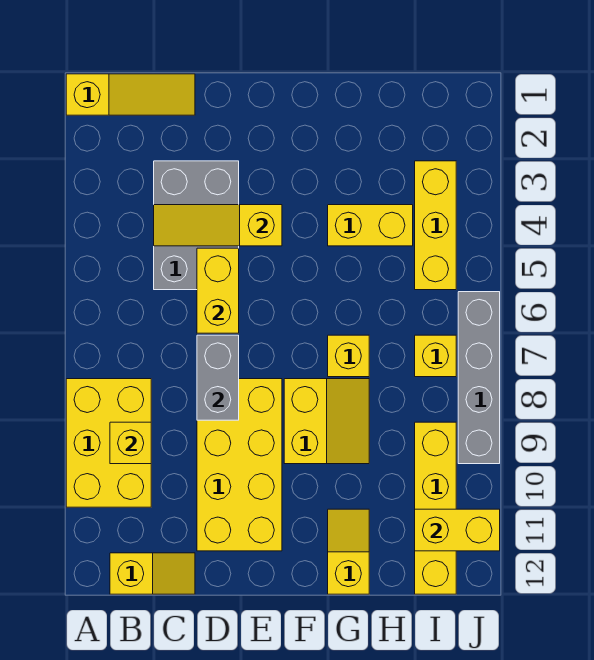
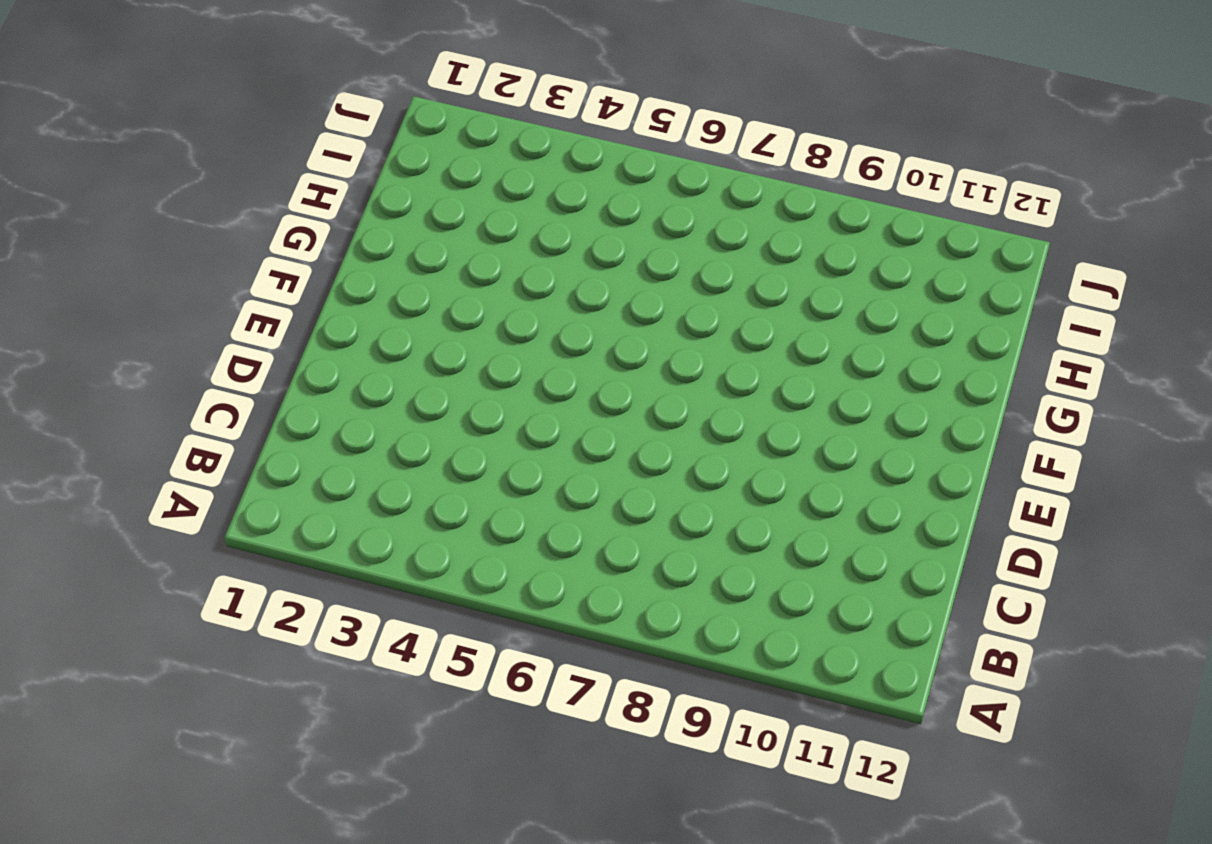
none -> yellow slope A1:C1 level 1 top A
none -> yellow brick A8:B10 level 1
none -> yellow slope B12:C12 level 1 top B

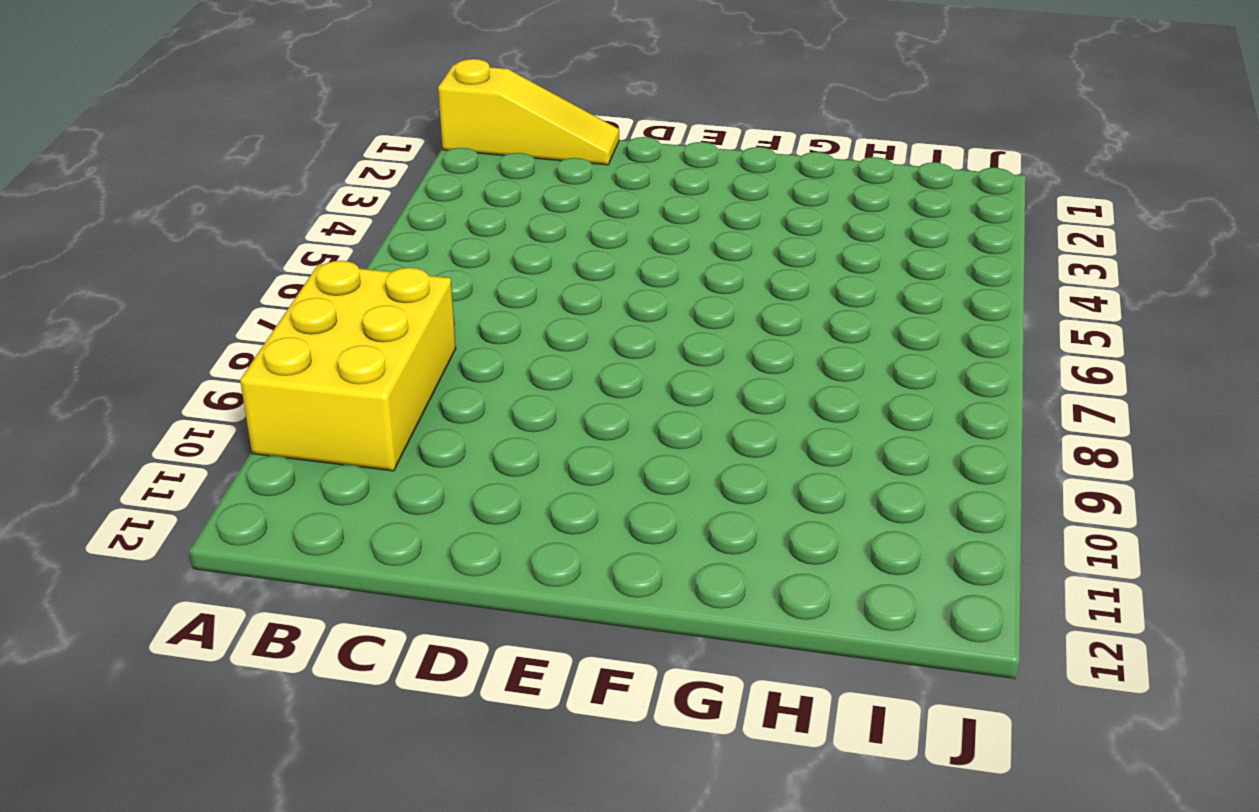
none -> yellow slope B12:C12 level 1 top B
none -> grey brick C3:D5 level 1
none -> yellow brick D8:E11 level 1

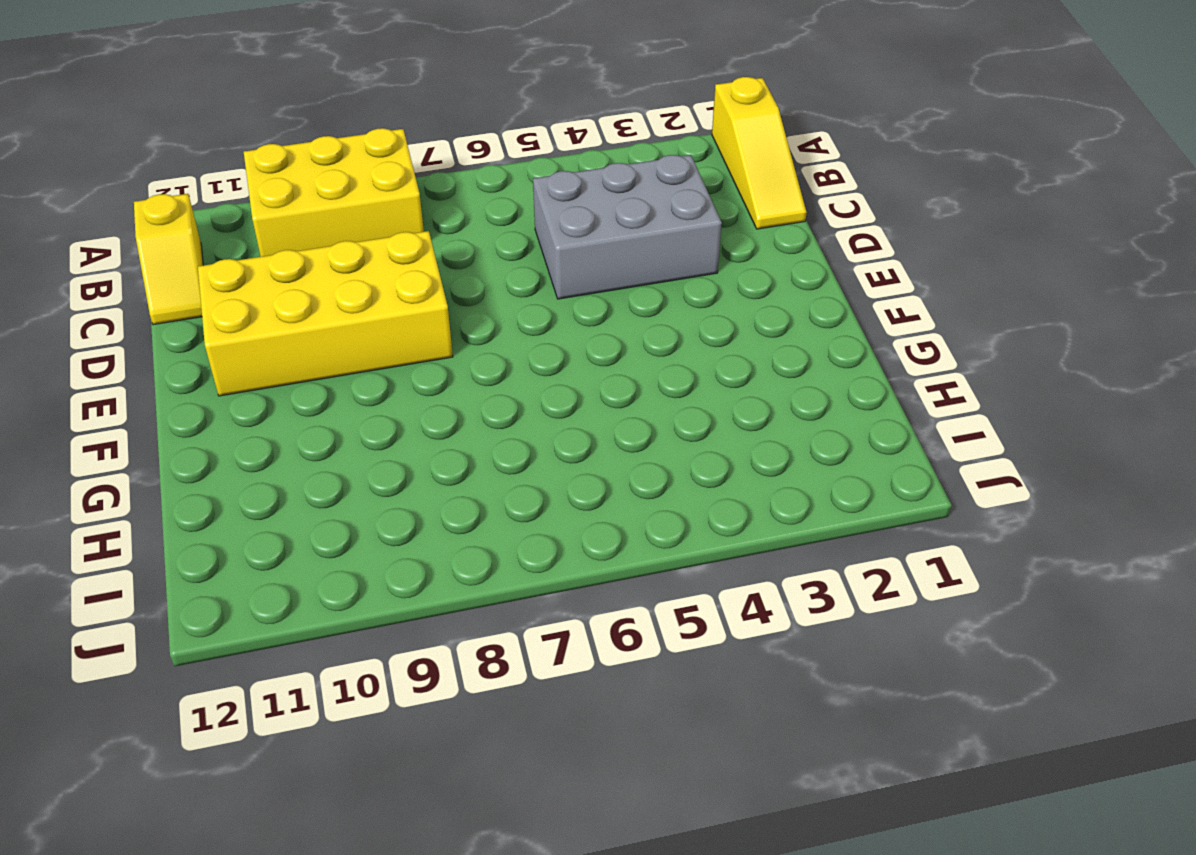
none -> yellow slope F8:G9 level 1 top F
none -> yellow brick G4:H4 level 1
none -> yellow brick G7 level 1

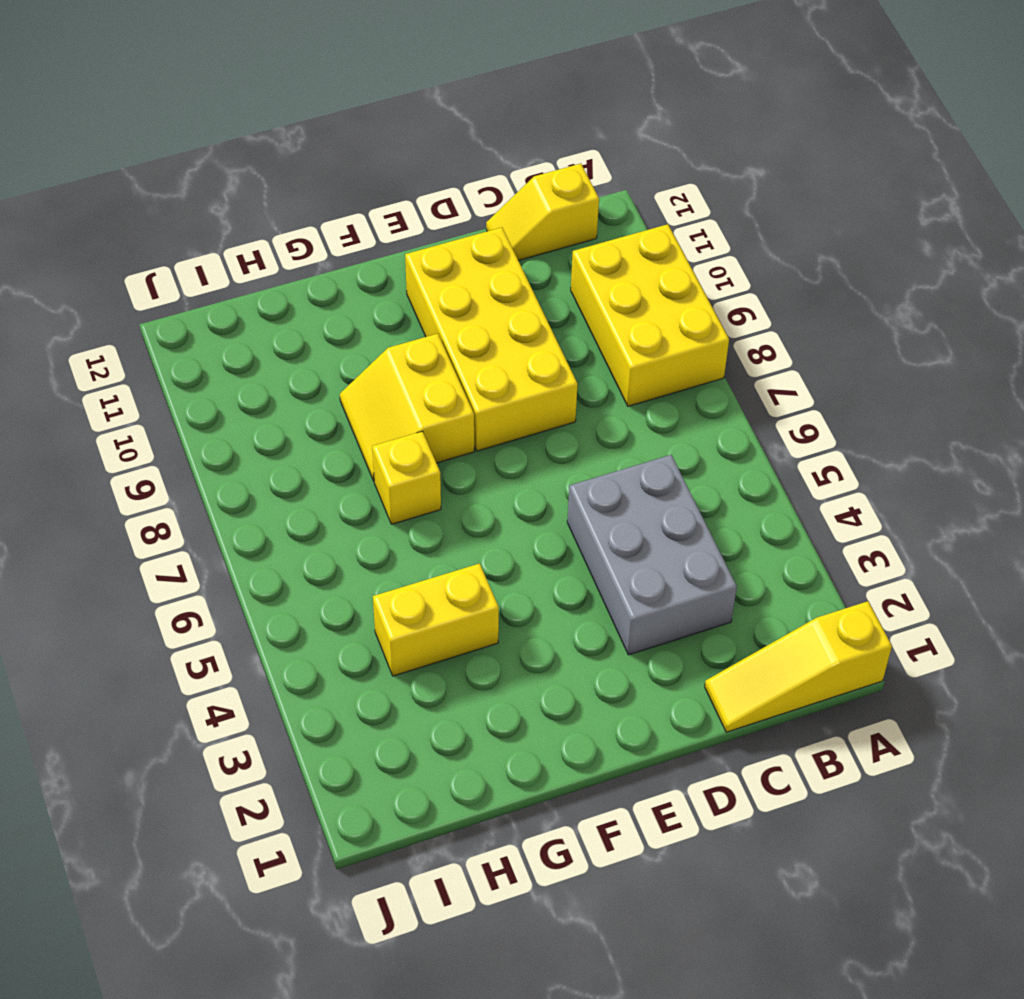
none -> yellow slope G11:G12 level 1 top 12
none -> yellow brick I3:I5 level 1
none -> yellow brick I7 level 1

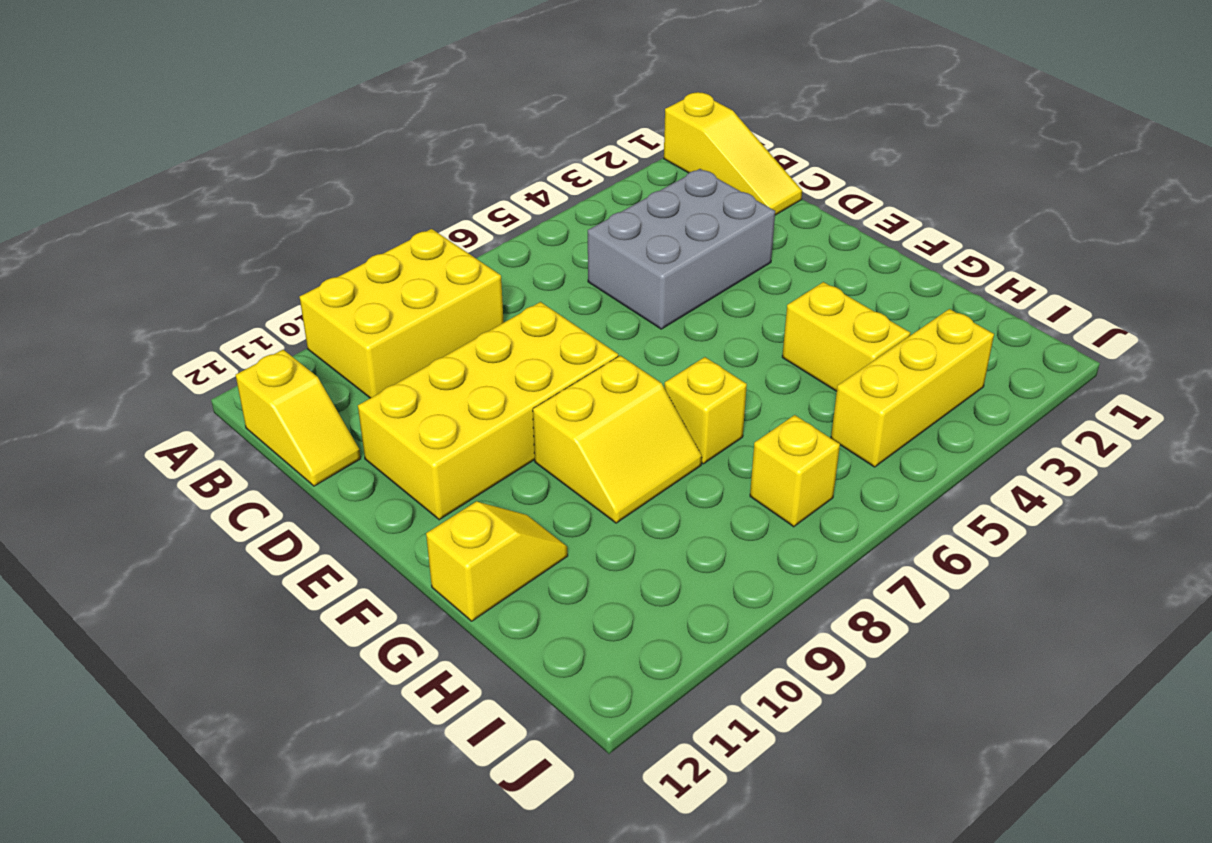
none -> yellow brick I9:I12 level 1
none -> grey brick J6:J9 level 1
none -> yellow brick B9 level 2

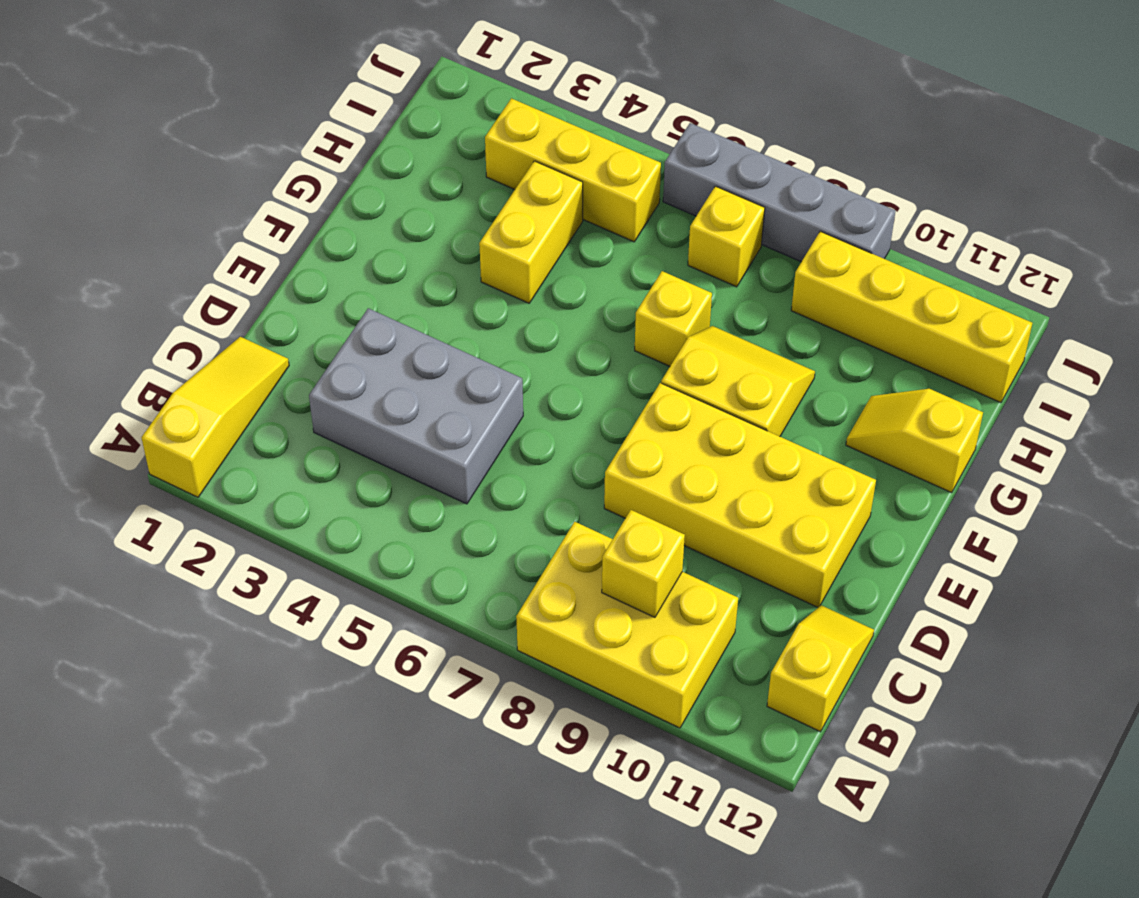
none -> yellow slope C4:E4 level 2 top E
none -> yellow brick D5:D6 level 2
none -> grey brick D7:D8 level 2

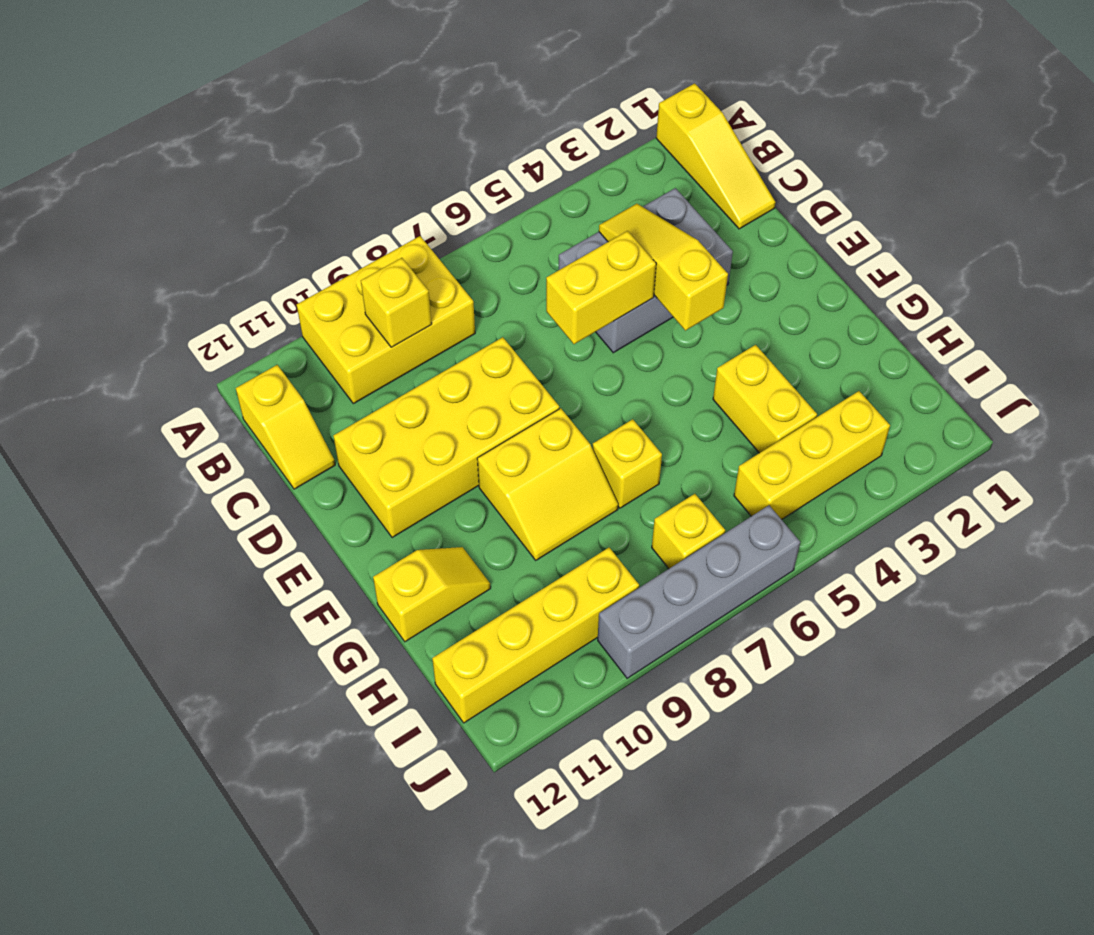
none -> grey brick D7:D8 level 2
none -> yellow brick I11:J11 level 2

